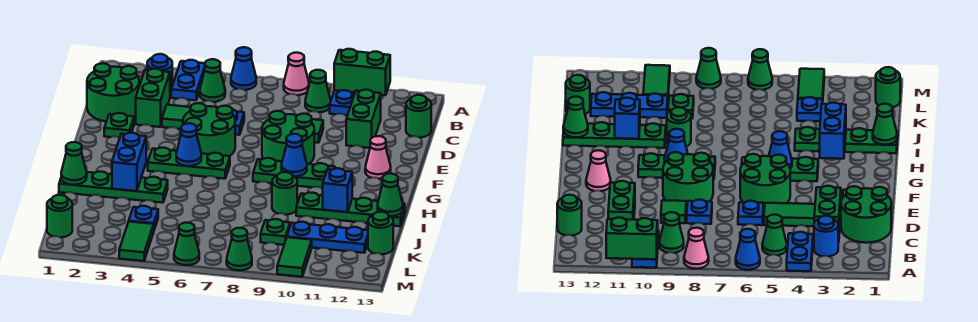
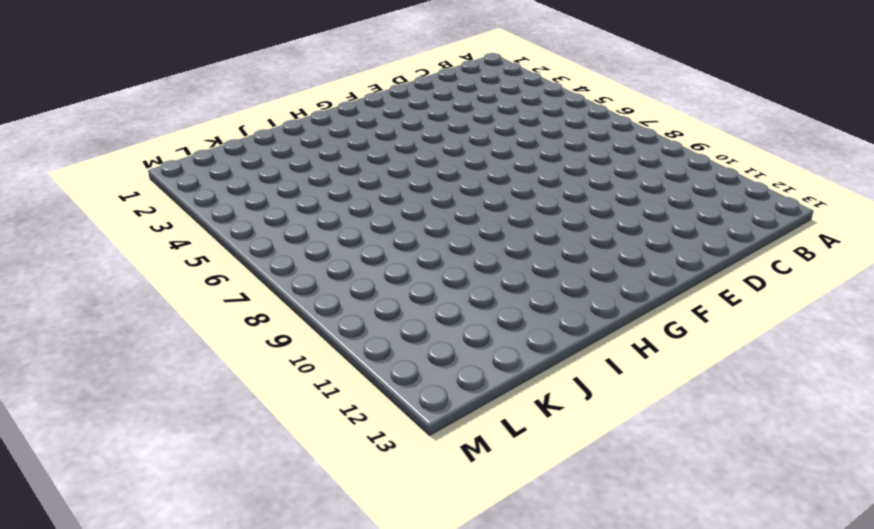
none -> blue plate A4:B4 level 1
none -> blue cone A6 level 1
none -> pink cone A8 level 1
none -> blue plate A10:B10 level 1

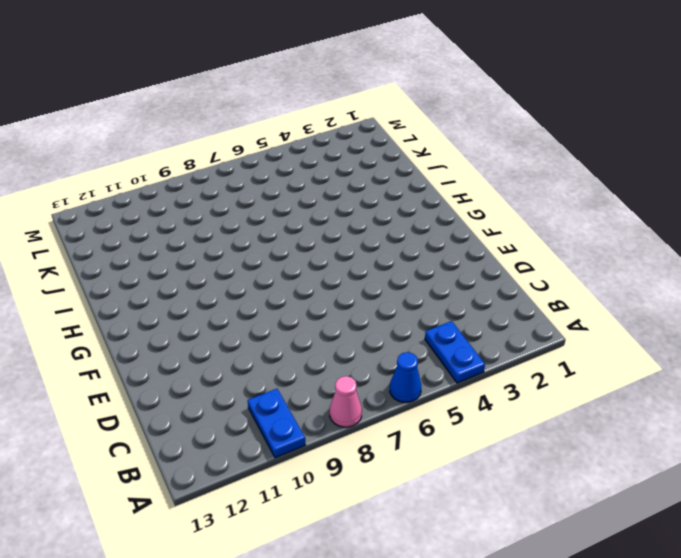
none -> blue round brick B3 level 1
none -> green cone B5 level 1
none -> green cone B9 level 1
none -> green round brick C1:D2 level 1

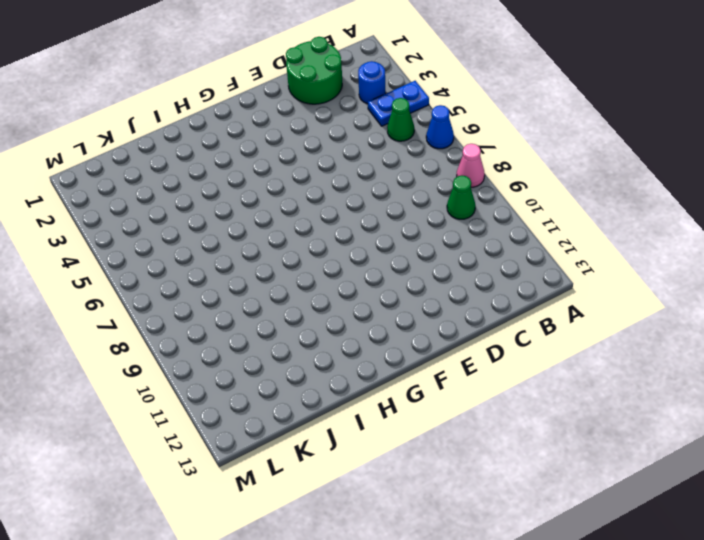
none -> blue plate A10:B10 level 1
none -> green brick C3:D3 level 1
none -> green brick C11:D11 level 1
none -> green round brick C13 level 1

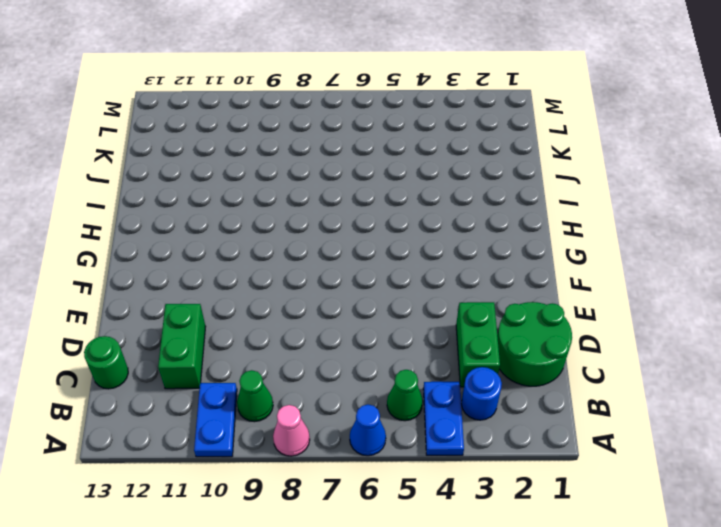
none -> green tile D4:D5 level 1
none -> blue plate D6 level 1
none -> blue plate D8 level 1
none -> green tile D9 level 1

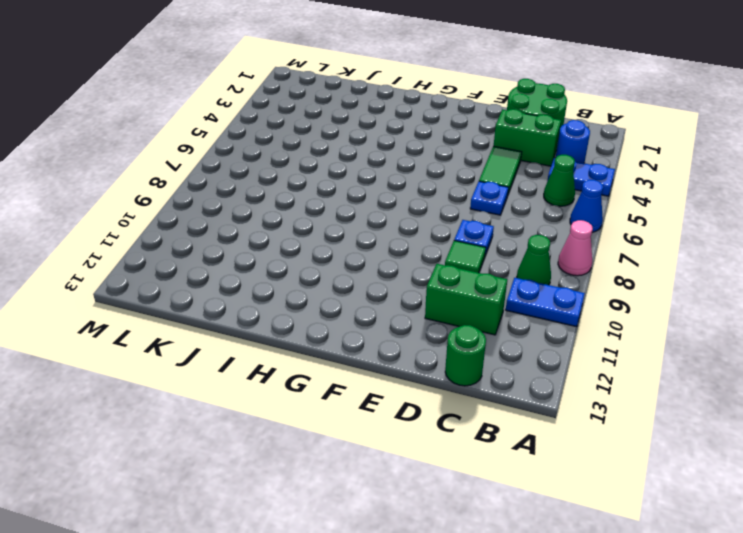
none -> green plate E2 level 1
none -> green round brick E5:F6 level 1
none -> green round brick E8:F9 level 1
none -> pink cone F12 level 1

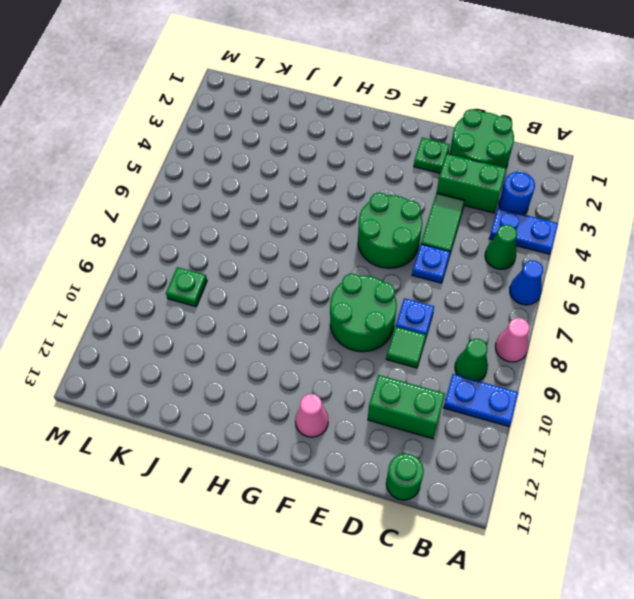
none -> green plate G4:G6 level 1
none -> green plate G8:G10 level 1
none -> green plate I1:I4 level 1
none -> green round brick I9 level 1

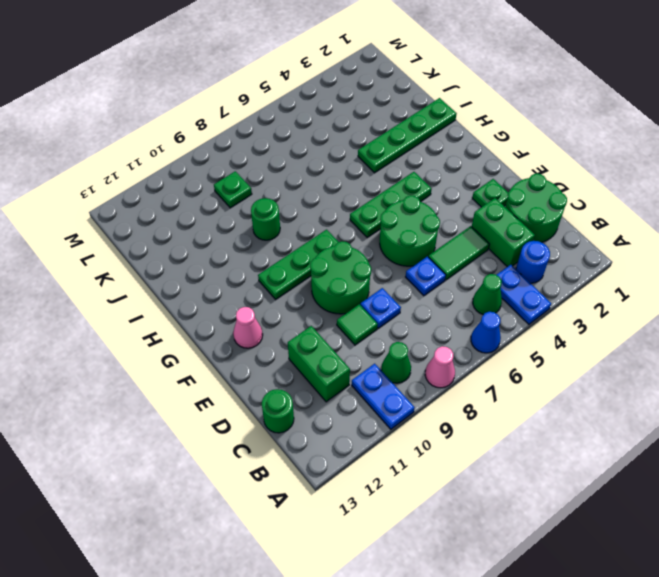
none -> green plate I10:I13 level 1
none -> blue plate K4 level 1
none -> blue plate K10:K12 level 1
none -> green round brick K13 level 1

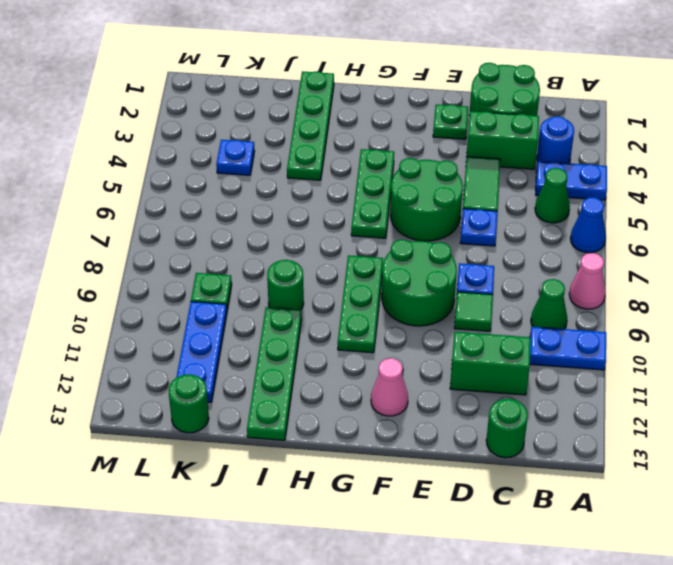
none -> green round brick L1 level 1
none -> green tile L4:M4 level 1
none -> green tile L10:M10 level 1
none -> green cone M6 level 1

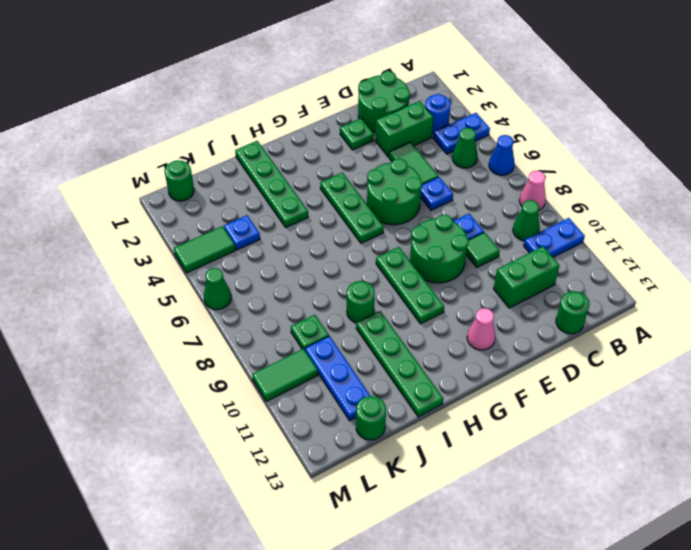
none -> green cone M8 level 1
none -> green brick A10:A11 level 2
none -> blue cone G5 level 2
none -> blue cone G9 level 2

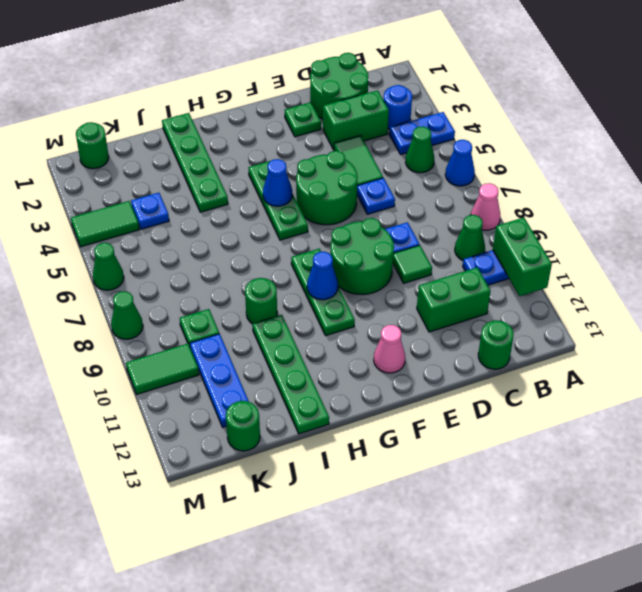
none -> blue brick H3:I3 level 2
none -> green cone I1 level 2
none -> blue brick I11 level 2
none -> green cone I13 level 2

